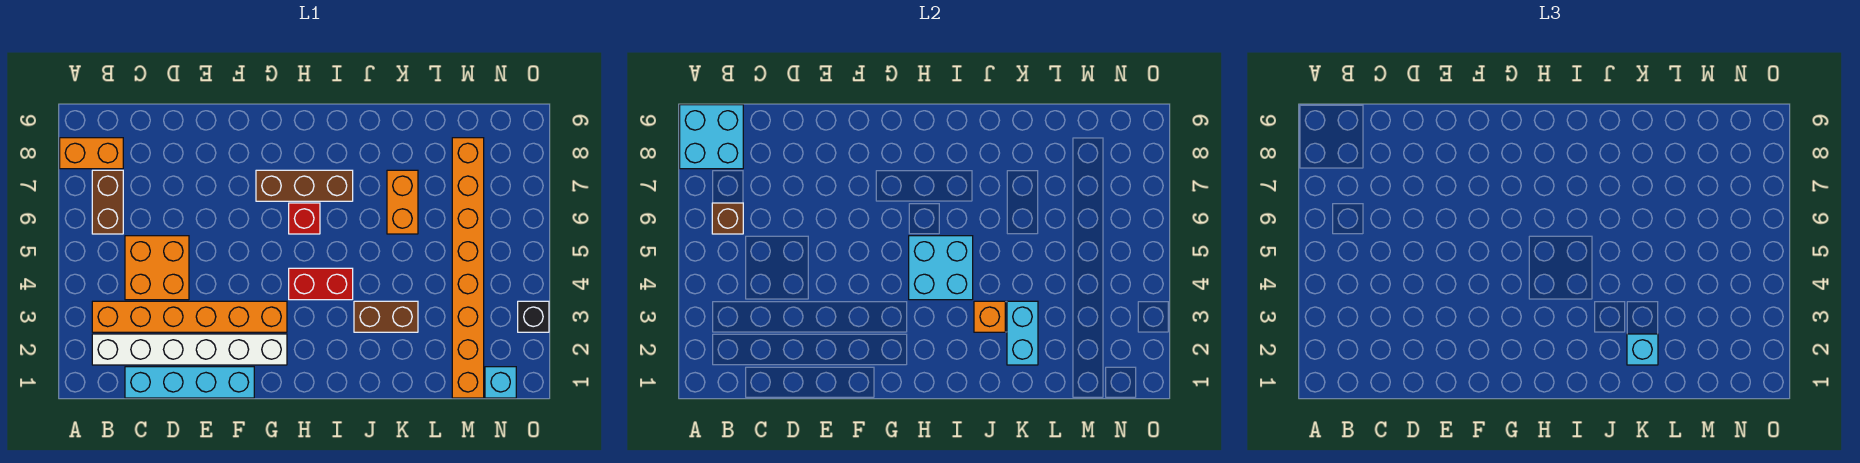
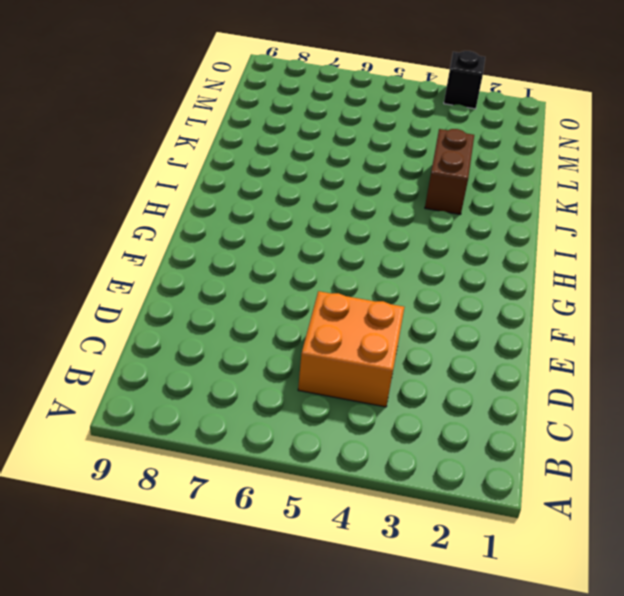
none -> orange brick A8:B8 level 1
none -> white brick B2:G2 level 1
none -> orange brick B3:G3 level 1

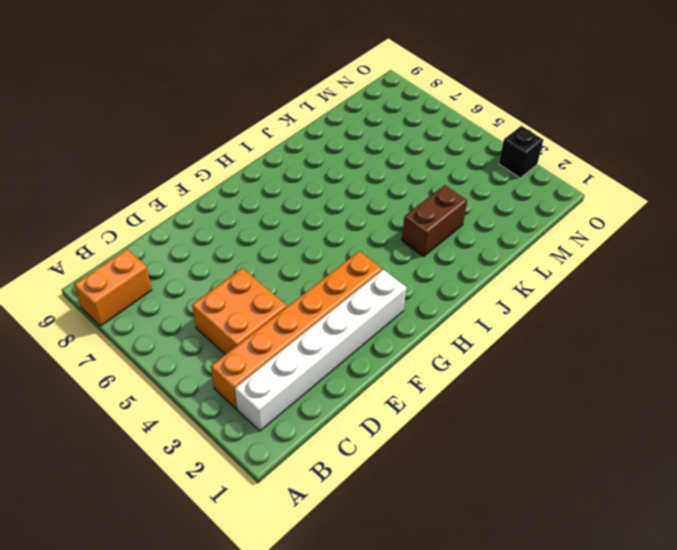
none -> brown brick B6:B7 level 1
none -> cyan brick C1:F1 level 1
none -> brown brick G7:I7 level 1

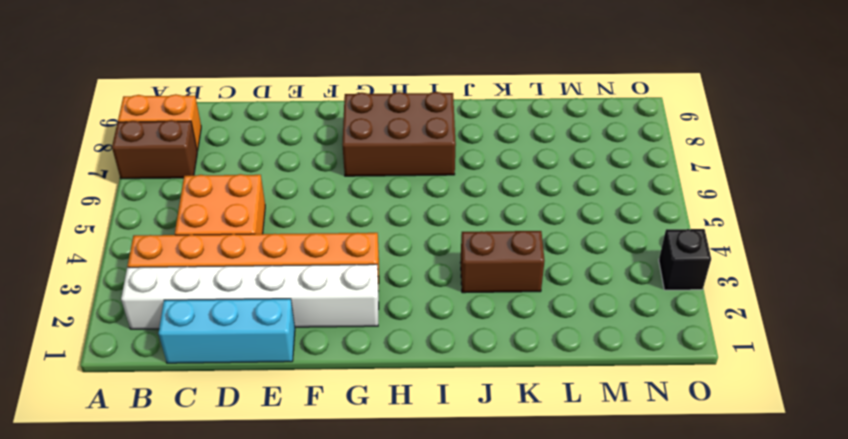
brown brick A7:B7 level 1 -> brown brick B6:B7 level 1
cyan brick C1:E1 level 1 -> cyan brick C1:F1 level 1
brown brick G7:I8 level 1 -> brown brick G7:I7 level 1
none -> red brick H4:I4 level 1
none -> red brick H6 level 1
none -> orange brick K6:K7 level 1

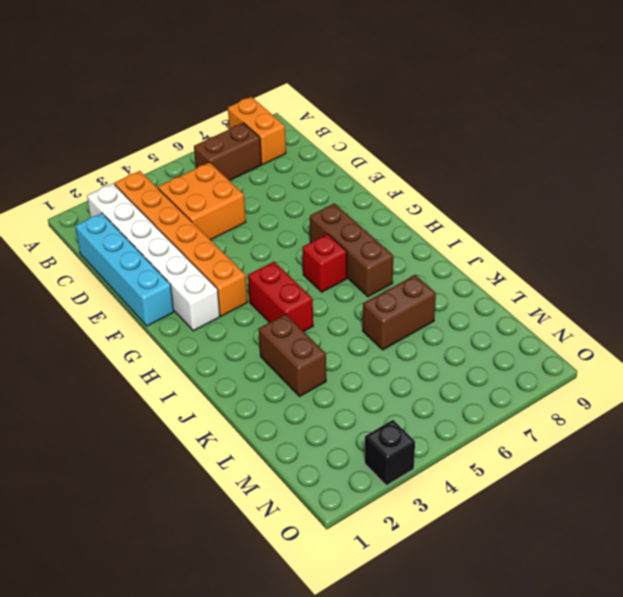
brown brick K6:K7 level 1 -> orange brick K6:K7 level 1
none -> orange brick M1:M8 level 1
none -> cyan brick N1 level 1
none -> cyan brick A8:B9 level 2

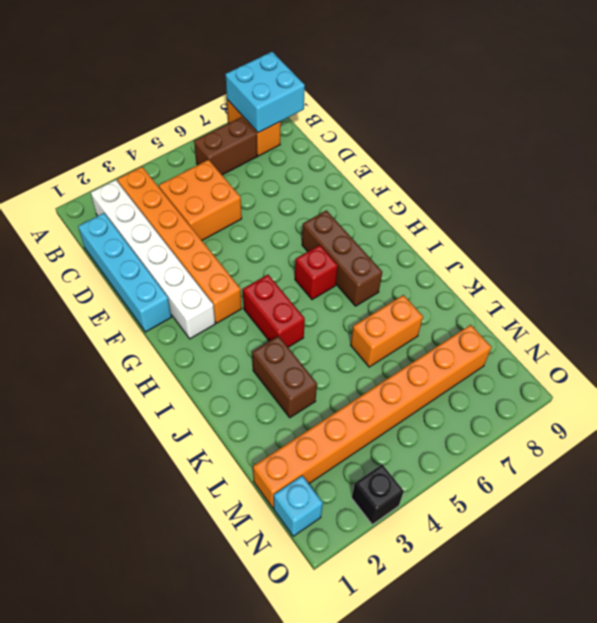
none -> brown brick B6 level 2
none -> cyan brick H4:I5 level 2
none -> orange brick J3 level 2

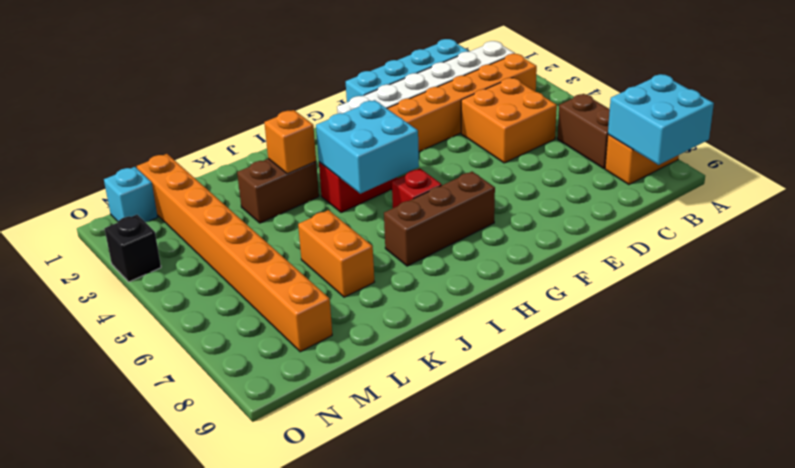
none -> brown brick B6 level 2
none -> cyan brick K2:K3 level 2
none -> cyan brick K2 level 3

